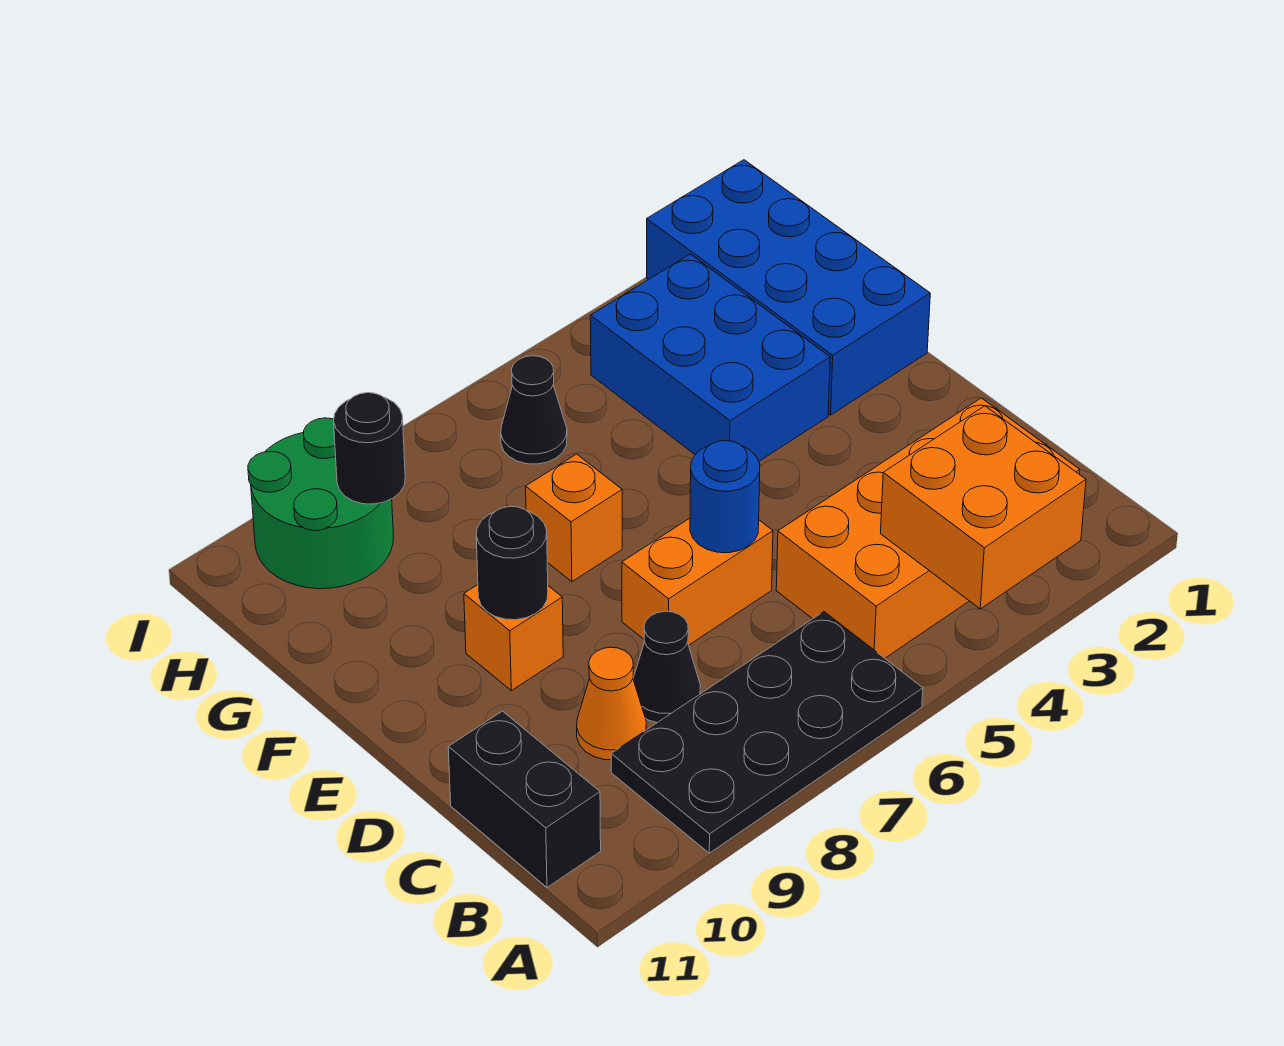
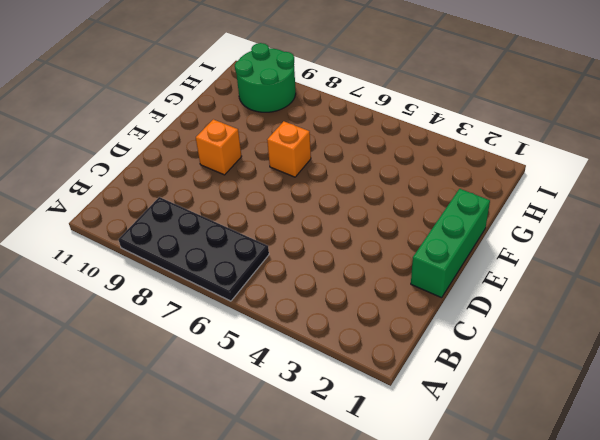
green brick D1:F1 level 1 -> blue brick F1:I2 level 1
none -> orange brick B2:C5 level 1
none -> black brick B11:C11 level 1
none -> black cone C8 level 1

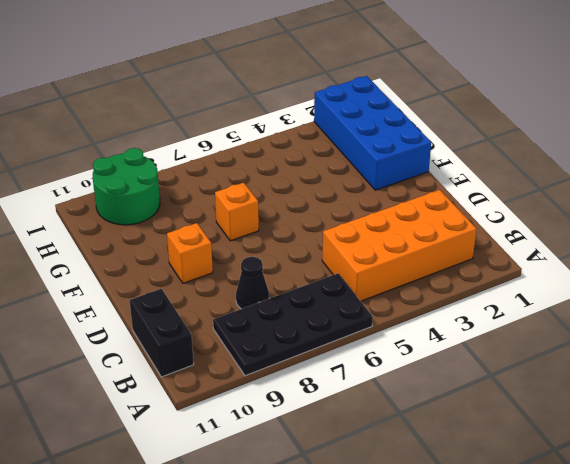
none -> orange cone C9 level 1
none -> orange brick D6:D7 level 1
none -> blue brick F3:H4 level 1

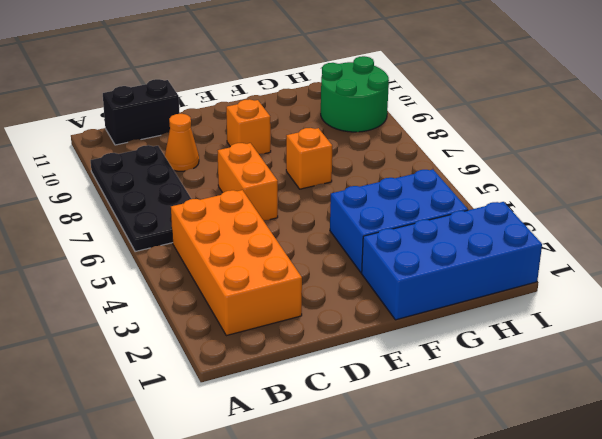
none -> black cone C8 level 1
none -> black cone H6 level 1
none -> orange brick A3:B4 level 2

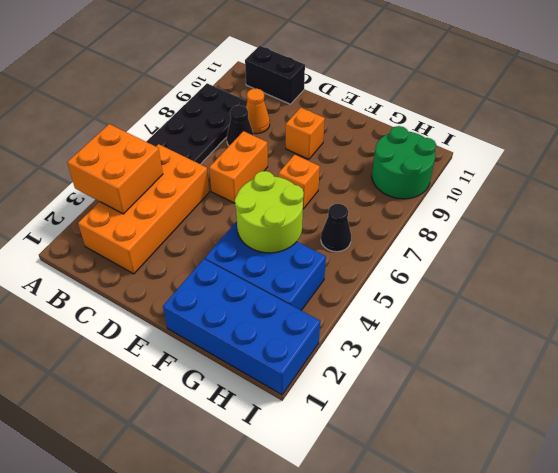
lime round brick F4:G5 level 2 -> none
none -> blue round brick D6 level 2
none -> black round brick E9 level 2
none -> black round brick H9 level 2

